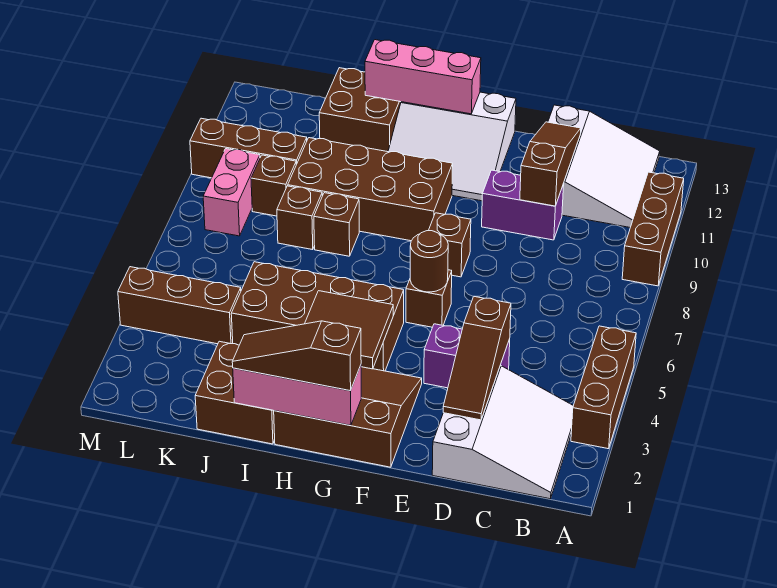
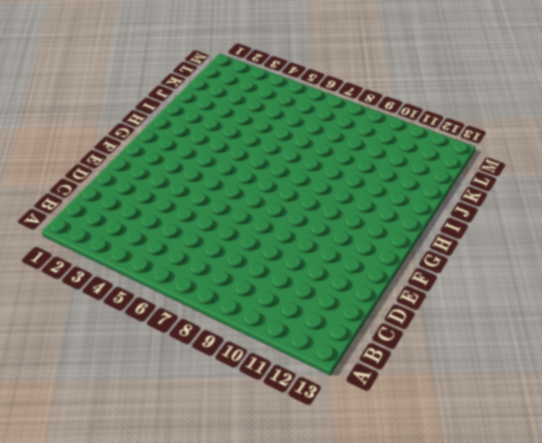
none -> brown brick A3:A5 level 1
none -> brown brick A9:A11 level 1
none -> white slope B1:D3 level 1 top D

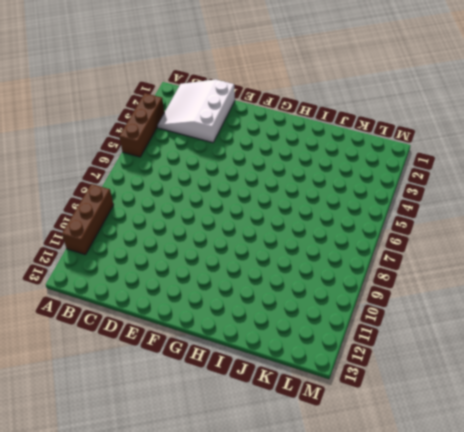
none -> white slope B11:D13 level 1 top D
none -> purple brick D4:E4 level 1
none -> purple brick D10:E10 level 1

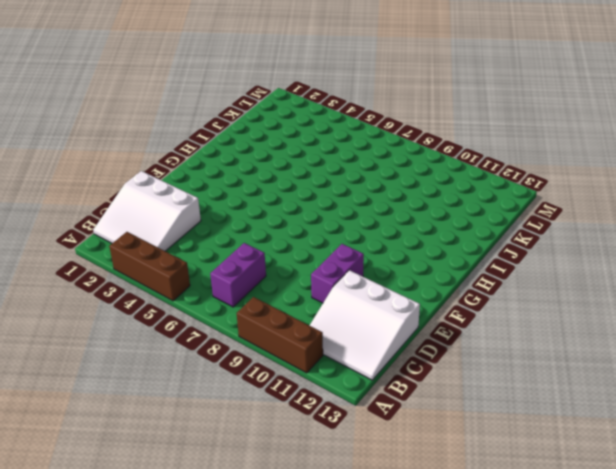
purple brick B7:C7 level 1 -> purple brick D4:E4 level 1
none -> brown slope F1:H3 level 1 top 1
none -> brown brick F6 level 1
none -> brown brick F8 level 1

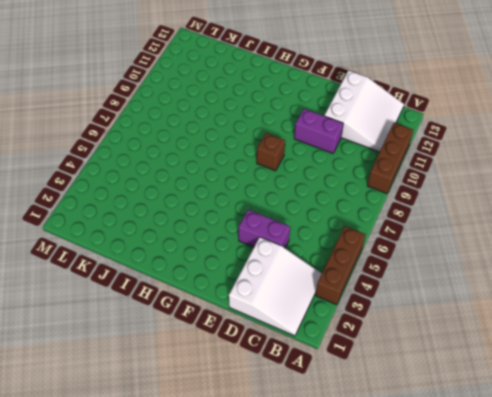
none -> brown slope F1:H3 level 1 top 1
none -> brown brick F6 level 1
none -> white slope F11:H13 level 1 top 13

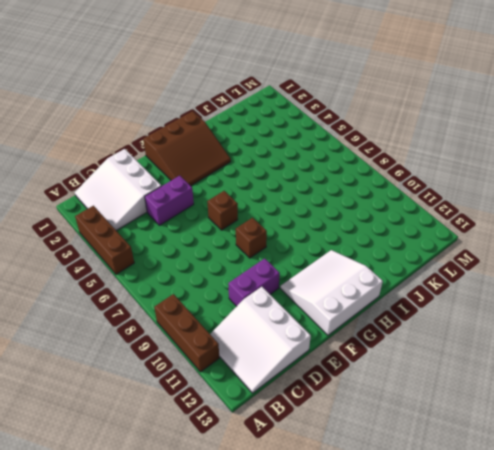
none -> brown brick G4:J5 level 1
none -> brown brick G9:J10 level 1
none -> brown brick I1:J2 level 1

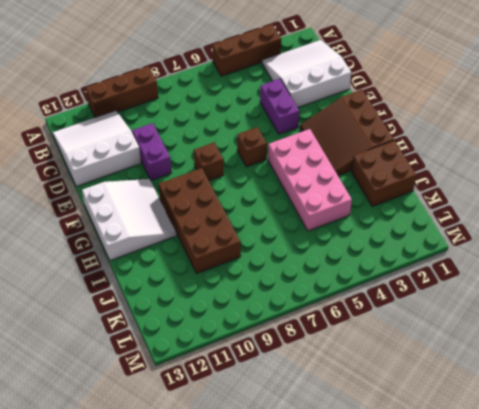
pink brick G4:J5 level 1 -> brown brick G4:J5 level 1
none -> brown brick I8 level 1
none -> brown brick I12:J13 level 1
none -> brown brick J8 level 1

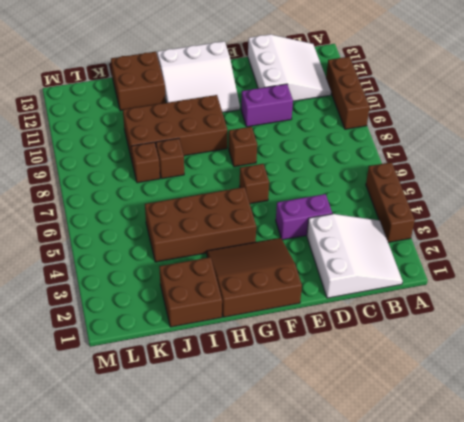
none -> brown brick K4:M4 level 1
none -> brown brick K9 level 1
none -> brown brick K10:M10 level 1

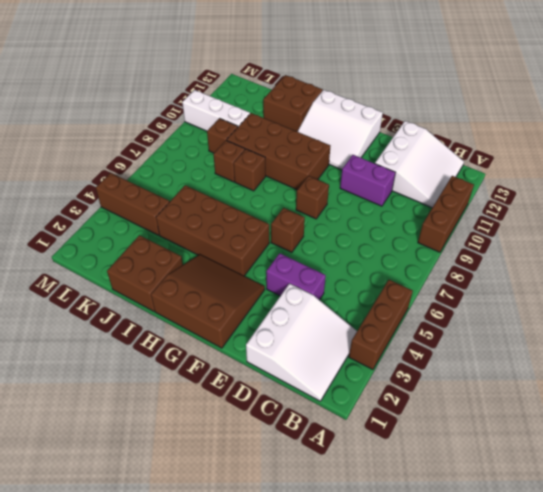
white brick K10:M10 level 1 -> brown brick K10:M10 level 1
none -> pink brick L8:L9 level 1
none -> brown slope D2:D4 level 2 top 4
none -> brown slope D10:D12 level 2 top 10

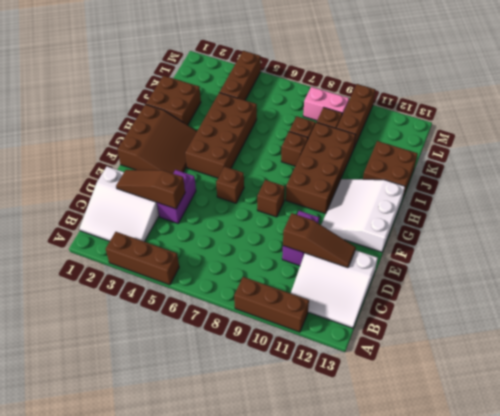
none -> brown round brick F6 level 2
none -> pink brick G1:I1 level 2
none -> brown tile G3:H4 level 2

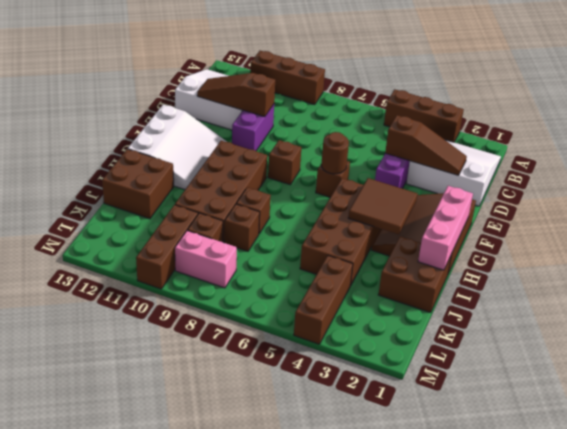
none -> pink brick G13:I13 level 2
none -> brown slope G1:I1 level 3 top G

